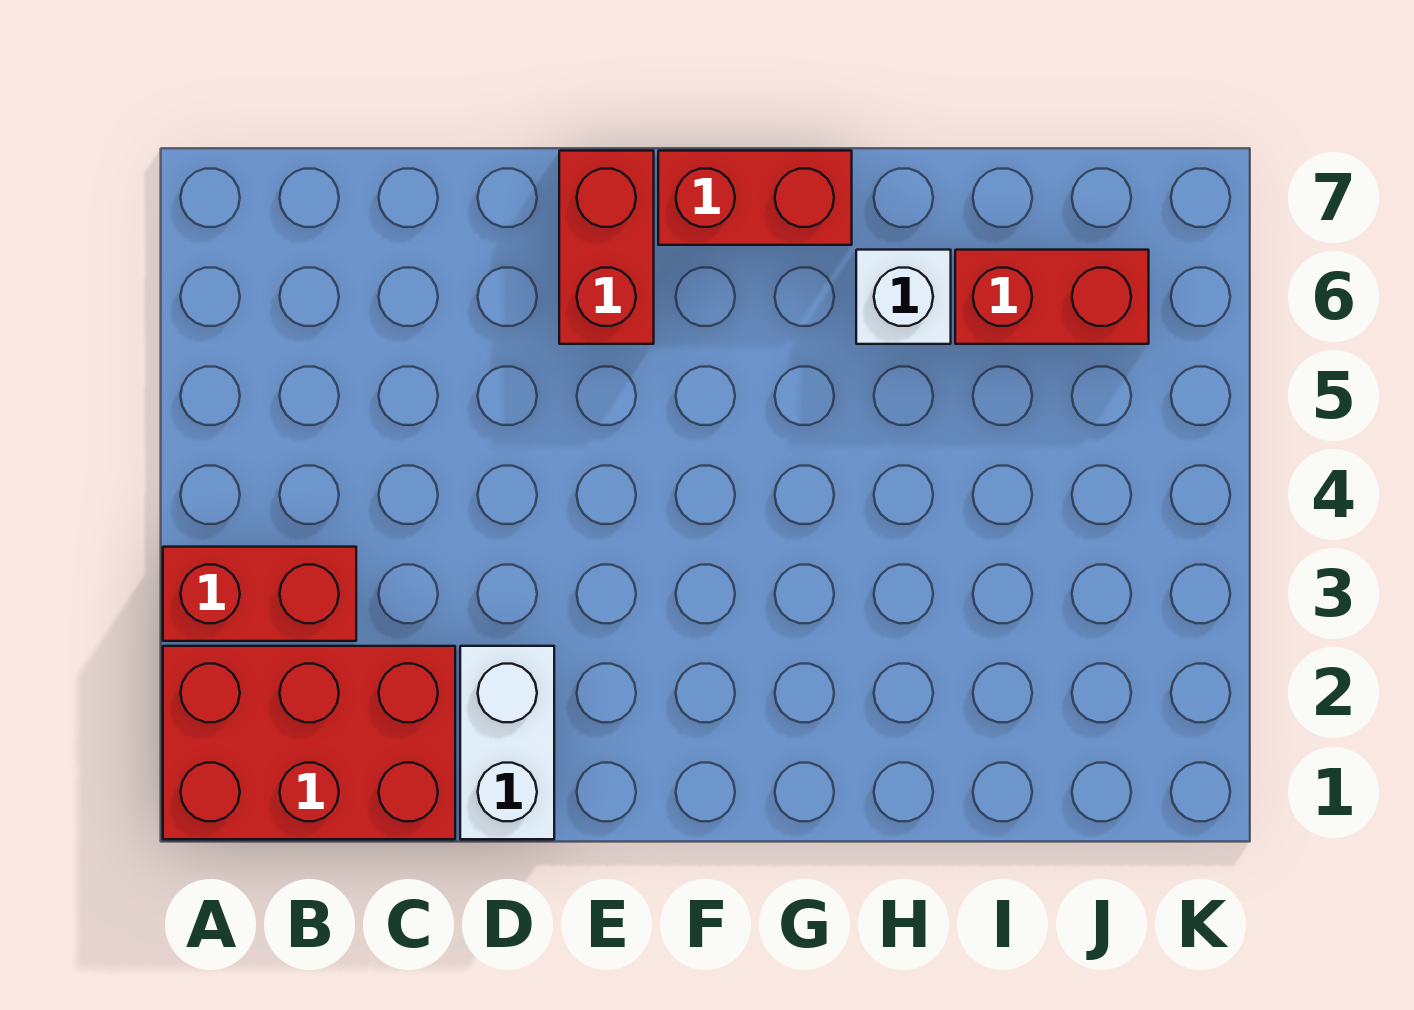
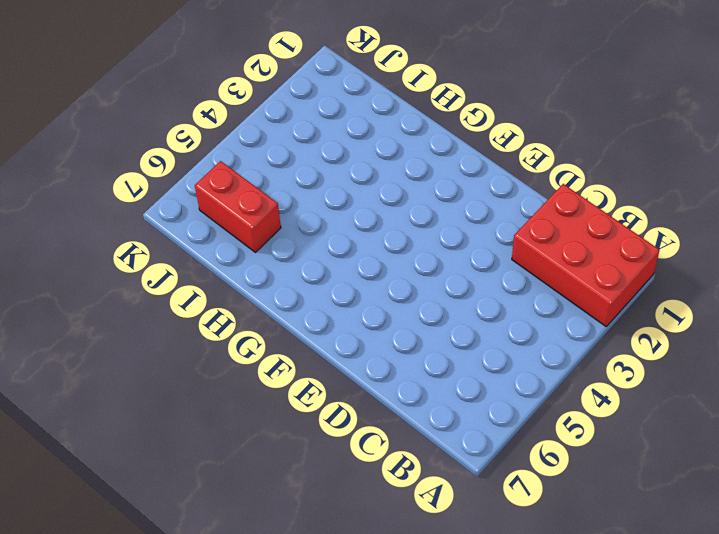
none -> red brick A3:B3 level 1
none -> white brick D1:D2 level 1

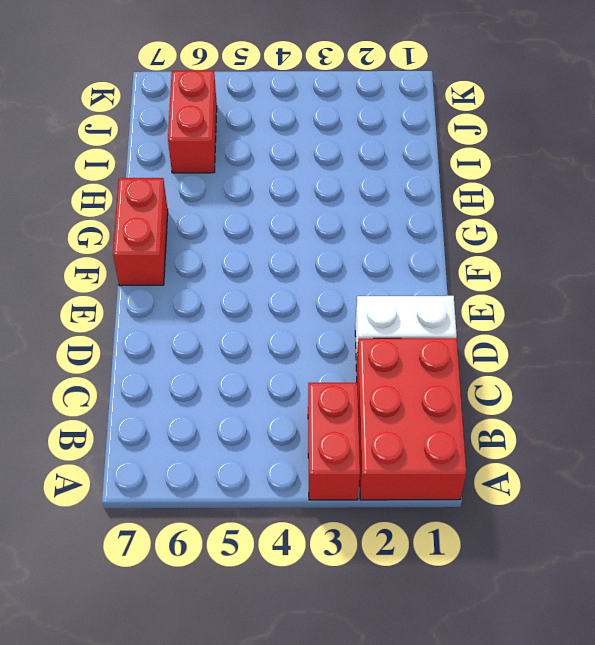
none -> red brick E6:E7 level 1
none -> white brick H6 level 1

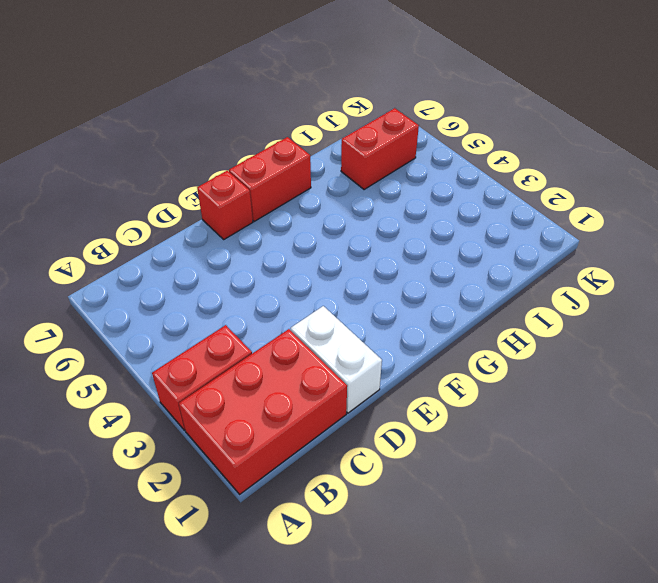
red brick E7 level 1 -> red brick E6:E7 level 1
none -> white brick H6 level 1

